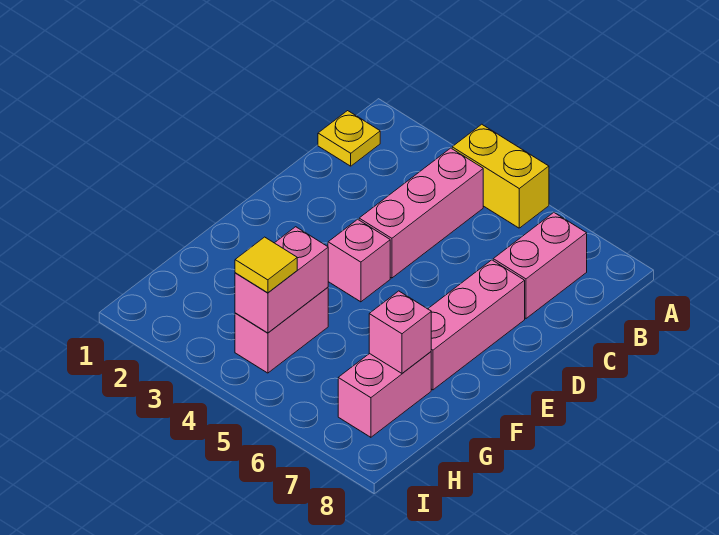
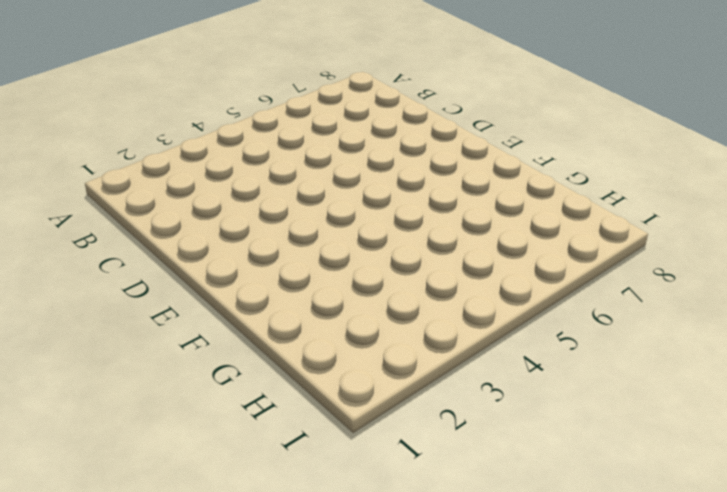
none -> yellow brick A4:A5 level 1
none -> yellow plate B1 level 1

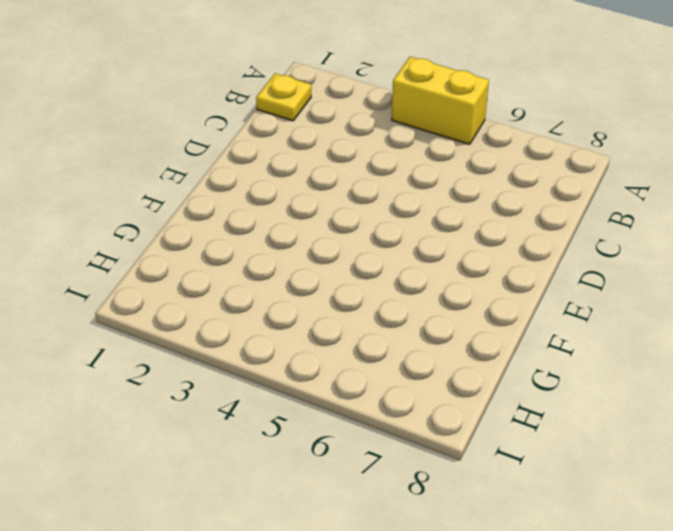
none -> pink brick B4:D4 level 1
none -> pink brick B7:C7 level 1

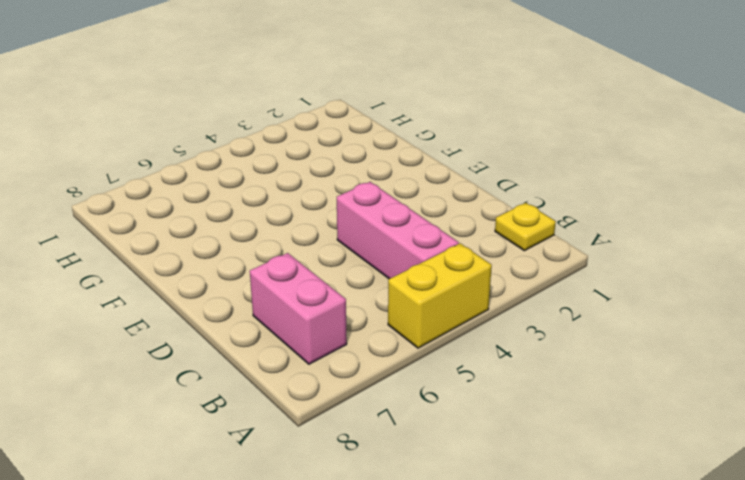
none -> pink brick D7:F7 level 1
none -> pink brick E4 level 1

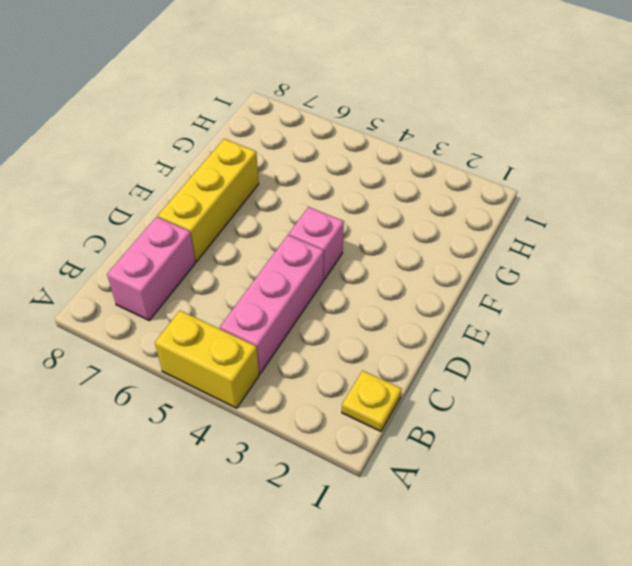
yellow brick D7:F7 level 1 -> pink brick D7:F7 level 1
none -> pink brick G4:H4 level 1
none -> pink brick G7:H7 level 1

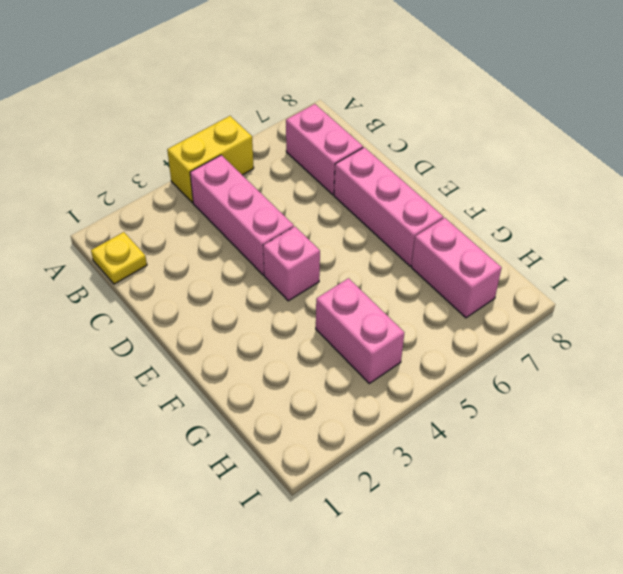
none -> pink brick G4:H4 level 2
none -> pink brick G7 level 2

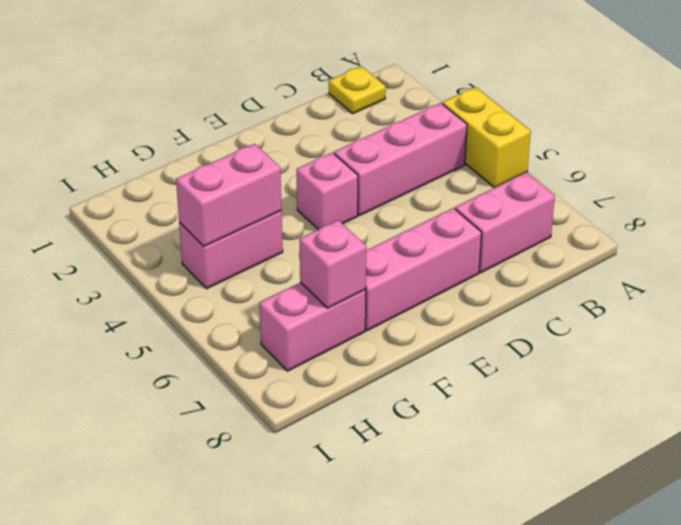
none -> yellow tile H4 level 3

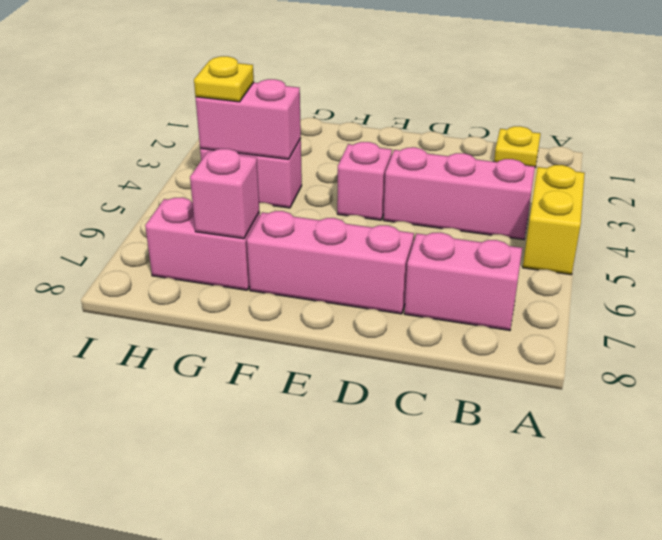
yellow plate H4 level 3 -> yellow tile H4 level 3

